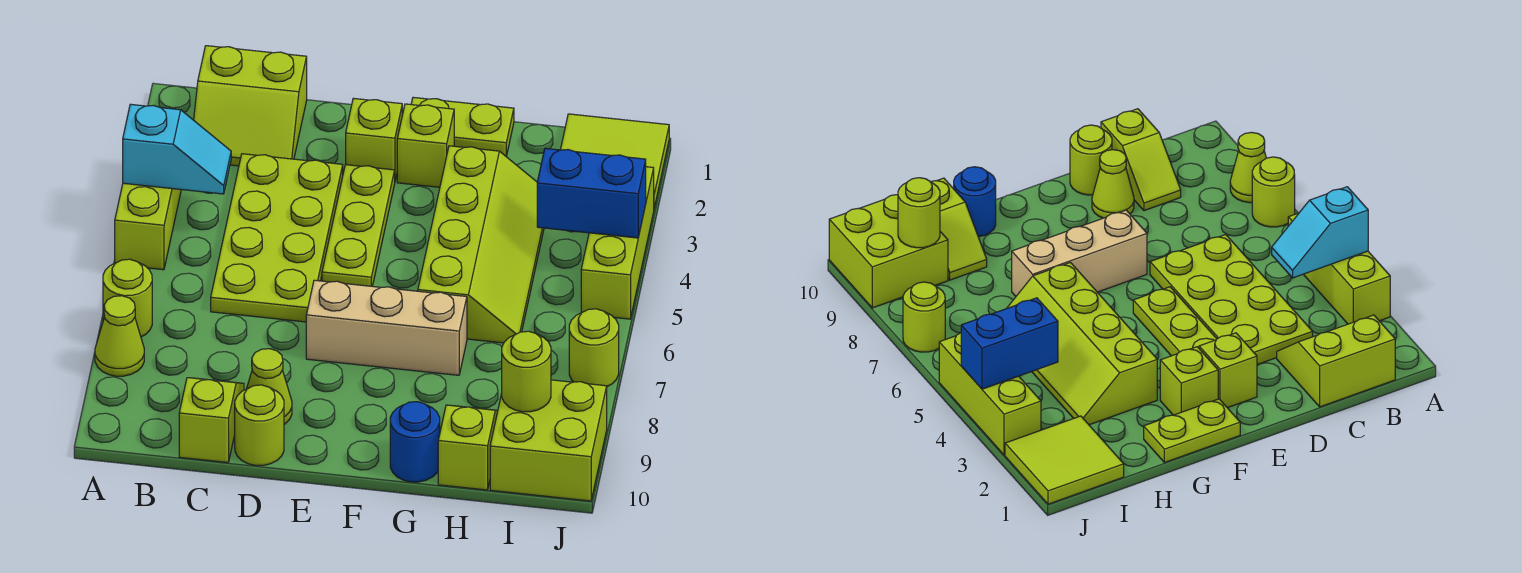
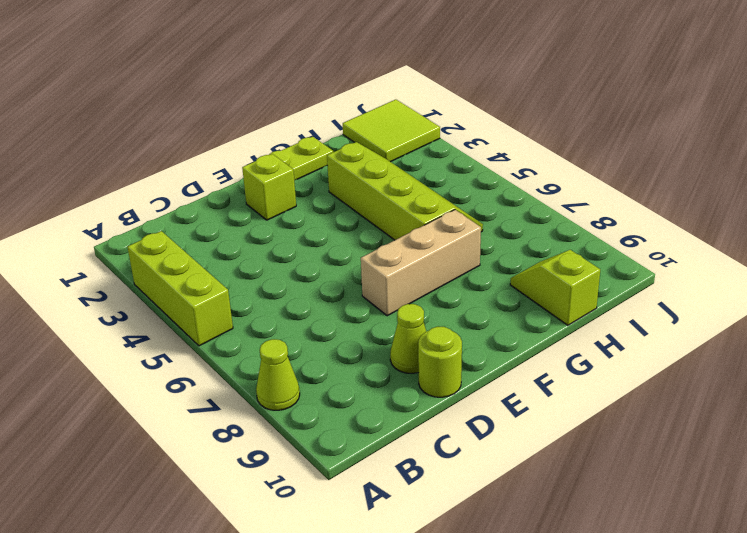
none -> lime round brick A7 level 1
none -> lime slope B1:C2 level 1 top 1
none -> lime plate C3:D6 level 1

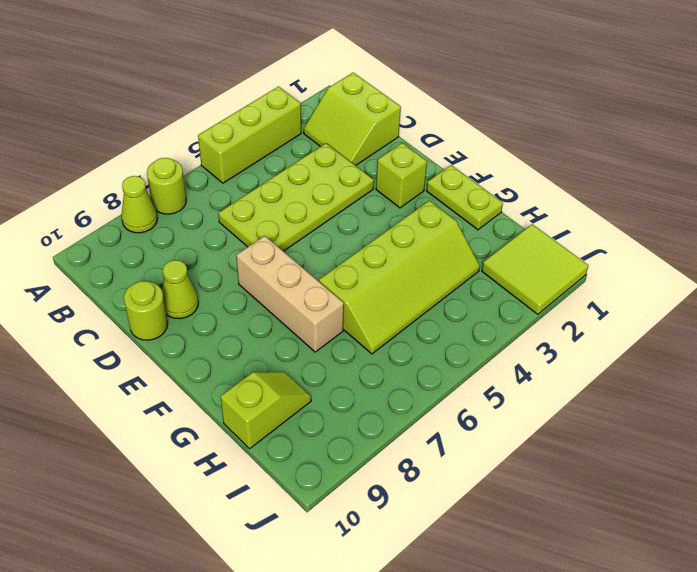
none -> lime slope C9:C10 level 1 top 10
none -> lime plate E3:E5 level 1
none -> lime brick F2 level 1

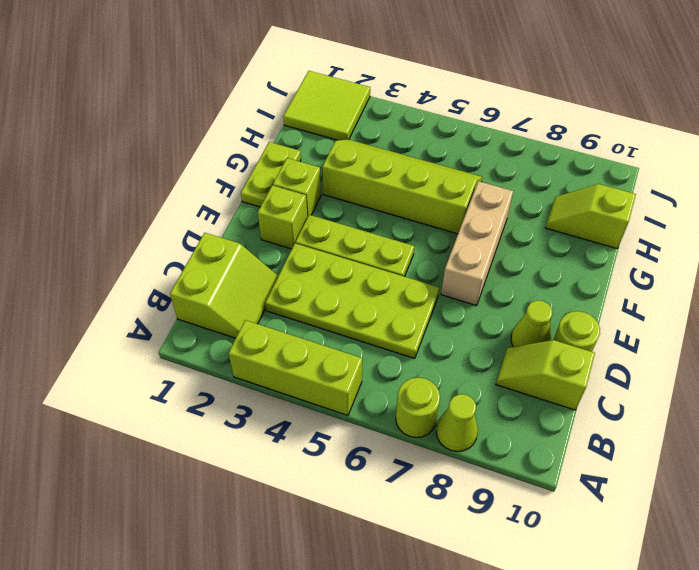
none -> blue round brick G10 level 1
none -> lime brick I9:J10 level 1
none -> lime brick J3:J5 level 1

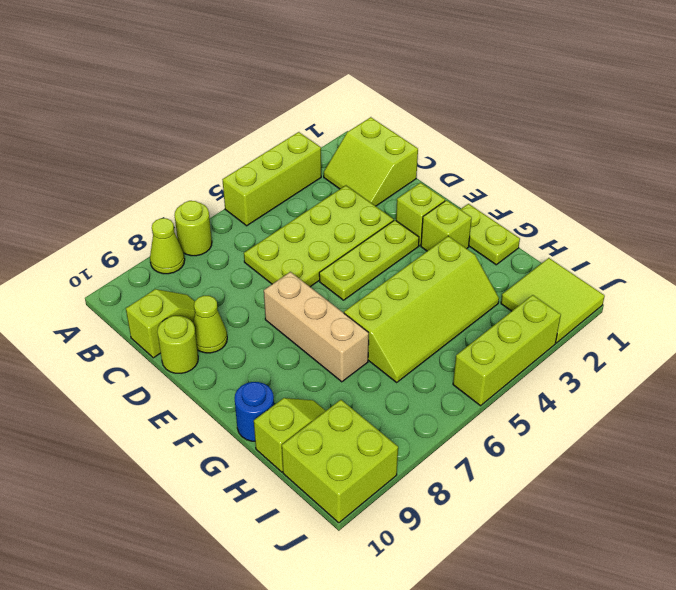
none -> lime round brick J7 level 1
none -> cyan slope A4:B4 level 2 top A
none -> blue brick I4:J4 level 2

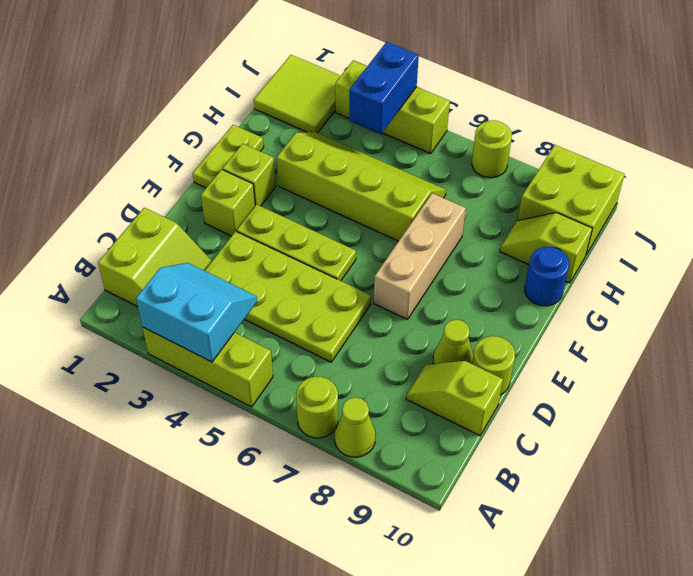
cyan slope A3:B4 level 2 top A -> cyan slope A4:B4 level 2 top A
none -> lime round brick I9 level 2

